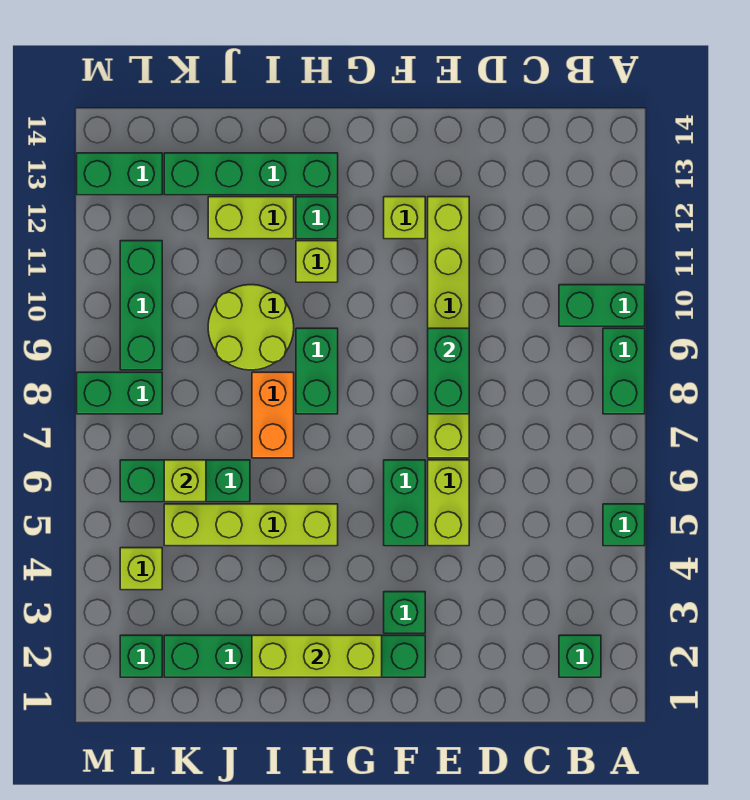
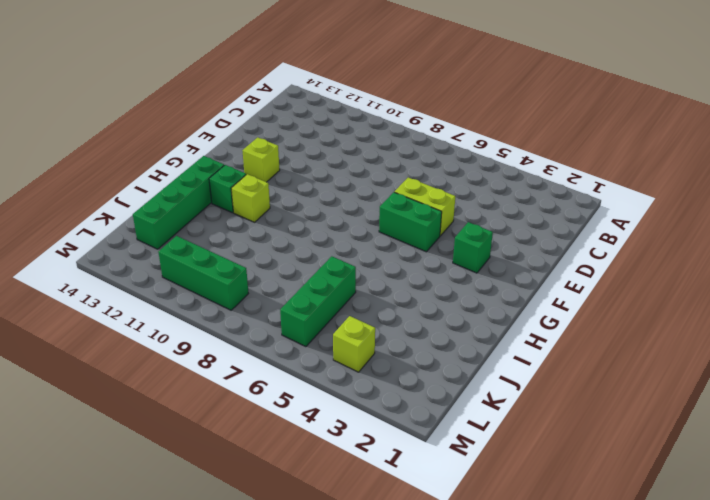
none -> green brick A5 level 1
none -> green brick A8:A9 level 1
none -> green brick A10:B10 level 1

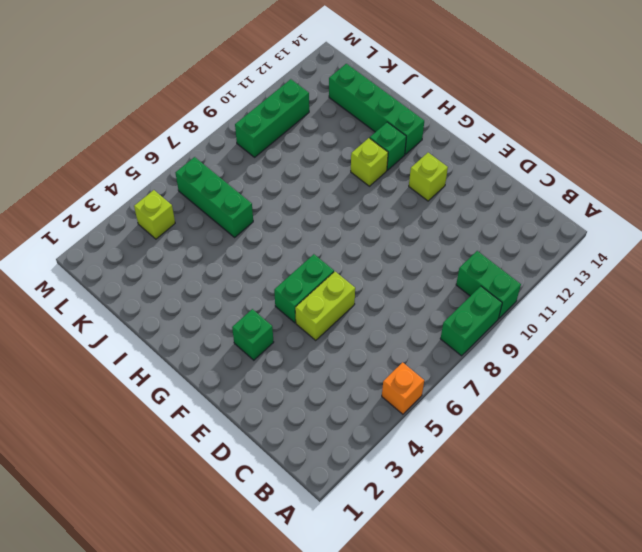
orange brick A5 level 1 -> green brick A5 level 1
none -> green brick B2 level 1
none -> lime brick E7:E12 level 1
none -> green brick F2:K2 level 1

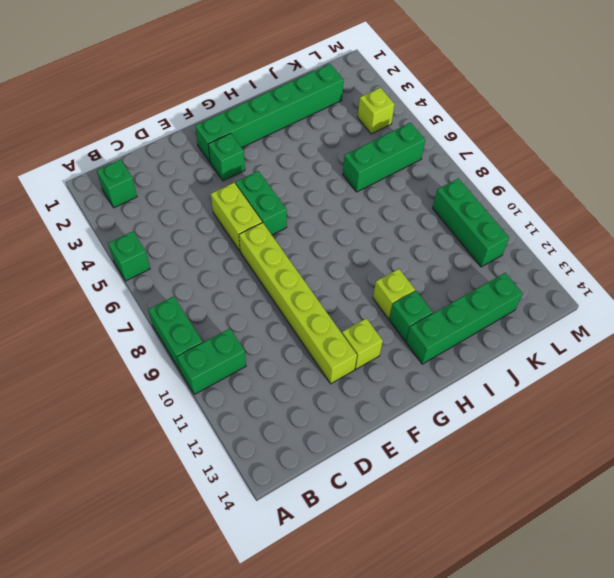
none -> lime brick H5:K5 level 1
none -> green brick H8:H9 level 1
none -> orange brick I7:I8 level 1

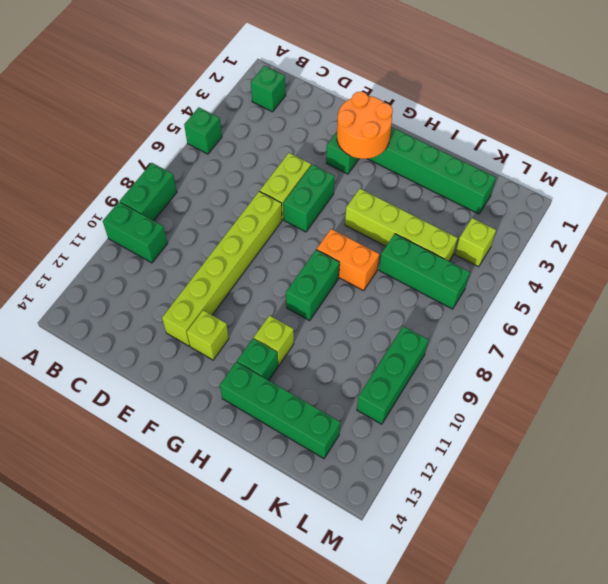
orange round brick F2:G3 level 2 -> lime brick G2:I2 level 2
orange brick H7:I7 level 1 -> orange brick I7:I8 level 1
none -> lime round brick I9:J10 level 1
none -> lime brick I12:J12 level 1
none -> green brick L2 level 1

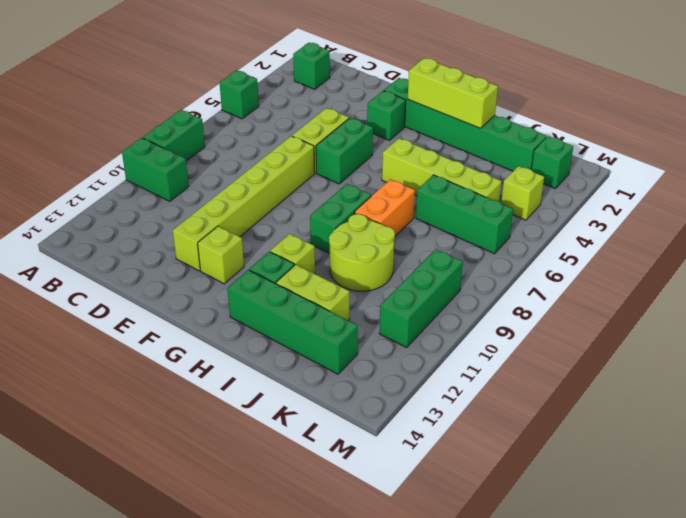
none -> green brick L8:M8 level 1
none -> green brick L13:M13 level 1
none -> green brick E8:E9 level 2

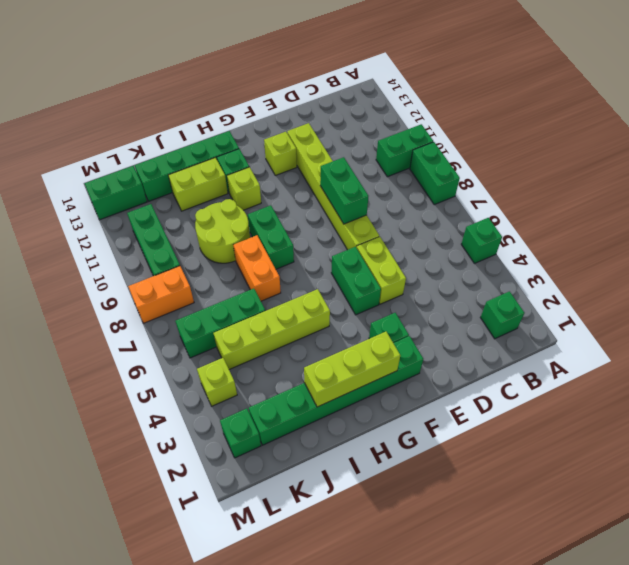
orange brick L8:M8 level 1 -> green brick L8:M8 level 1
none -> lime brick K6 level 2

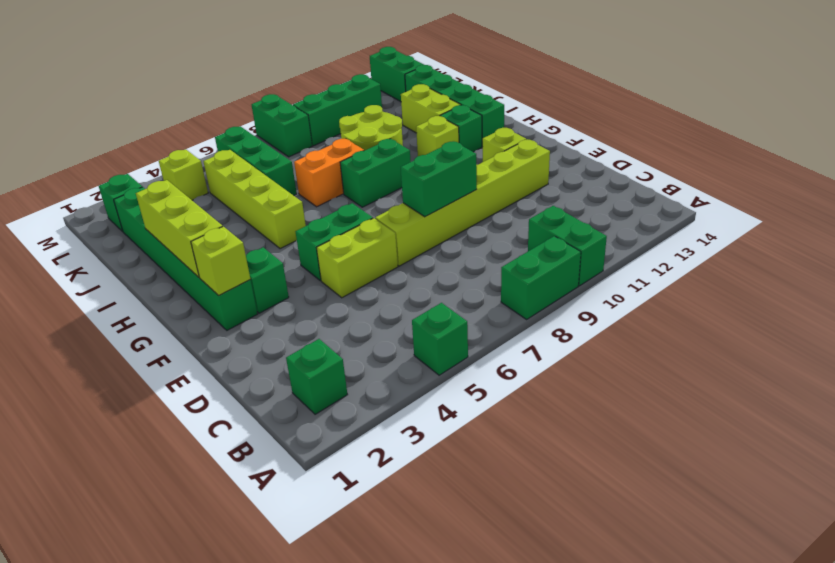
lime brick F2 level 2 -> lime brick K6 level 2

